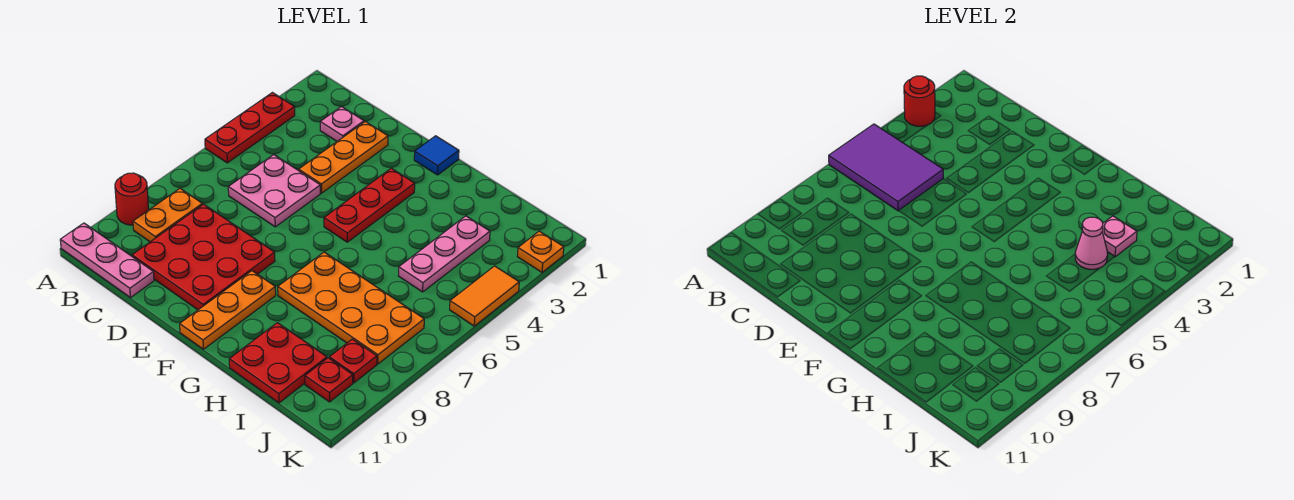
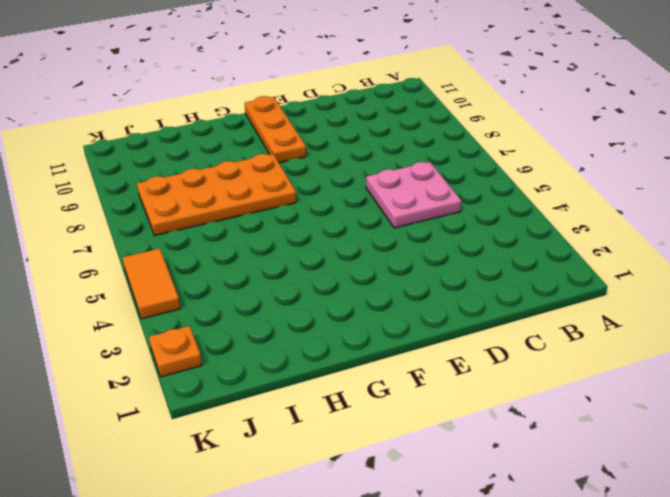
none -> red plate A3:A5 level 1
none -> red round brick A9 level 1
none -> pink plate A11:C11 level 1

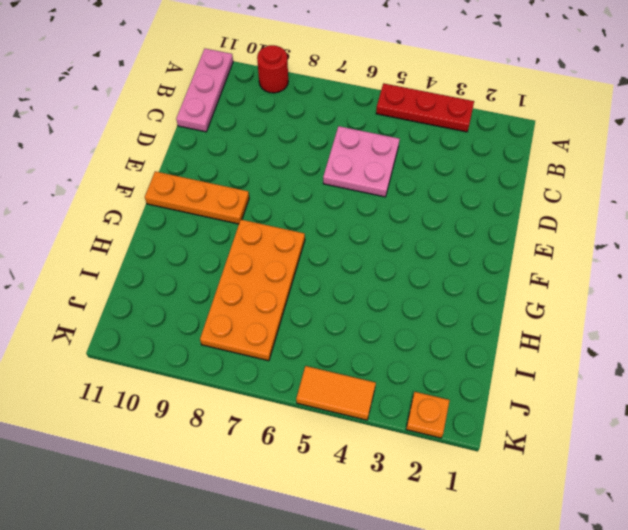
none -> orange plate B8:B9 level 1
none -> pink plate C2 level 1
none -> red plate C8:E10 level 1

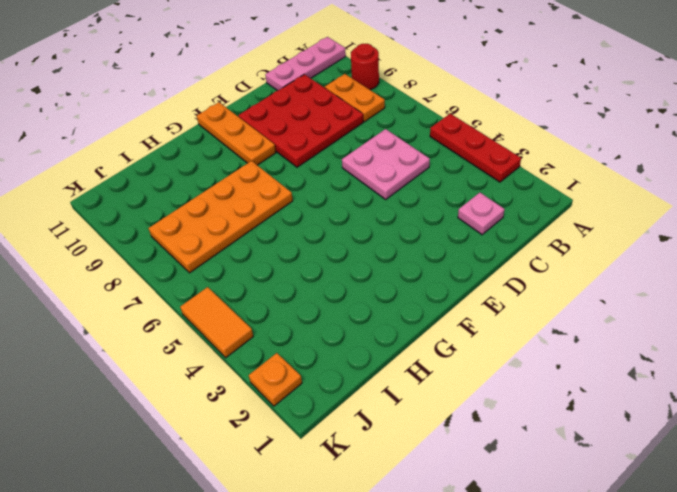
none -> orange plate D2:D4 level 1
none -> blue tile F1 level 1
none -> red plate F3:F5 level 1

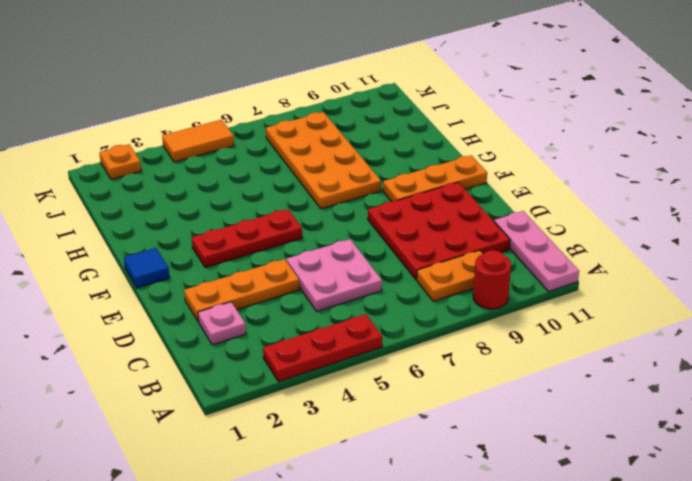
none -> red plate H10:I11 level 1
none -> pink plate I3:I5 level 1
none -> red plate J9 level 1

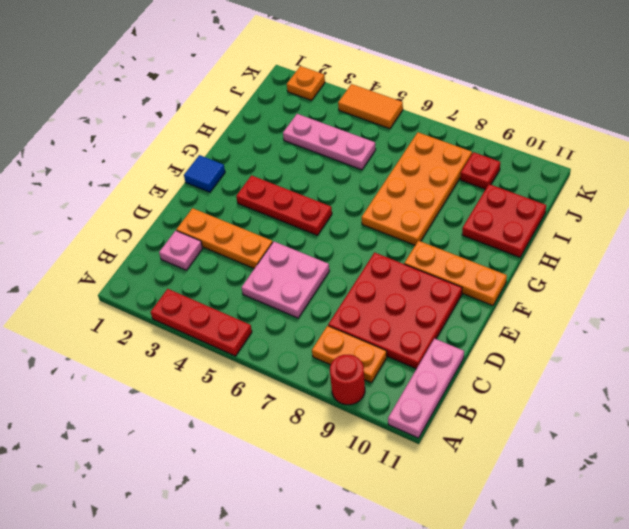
none -> red plate J10 level 1
none -> red round brick A3 level 2
none -> purple tile A5:C6 level 2

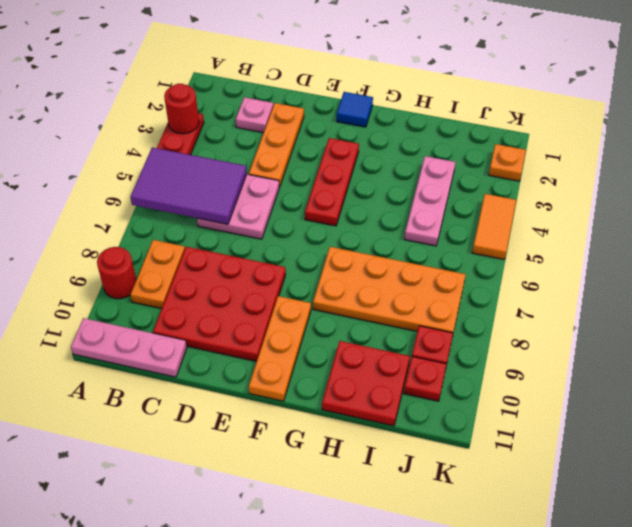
none -> pink plate I3 level 2
none -> pink cone I4 level 2

